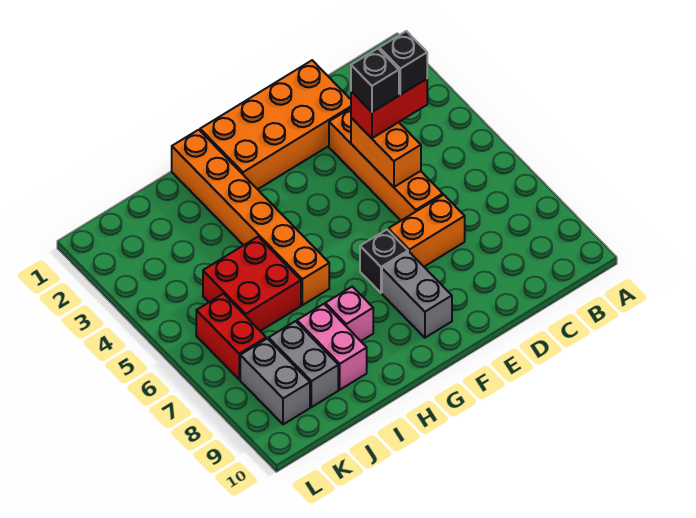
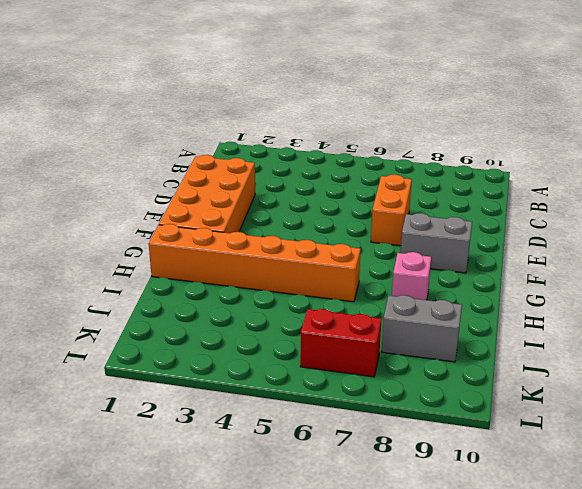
none -> orange brick D3:D6 level 1
none -> black brick F7 level 1
none -> red brick I5:J6 level 1

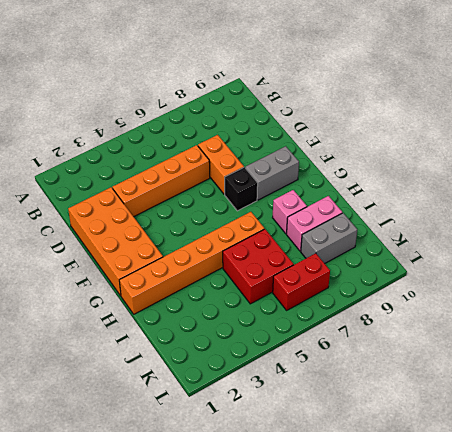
none -> grey brick K8:K9 level 1
none -> orange brick D4:D5 level 2
none -> red brick C4:D4 level 3

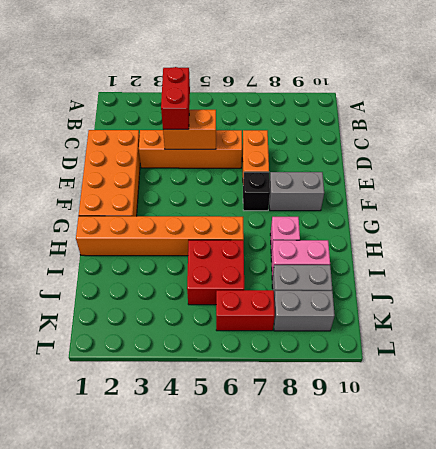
none -> black brick C4 level 4
none -> black brick D4 level 4

